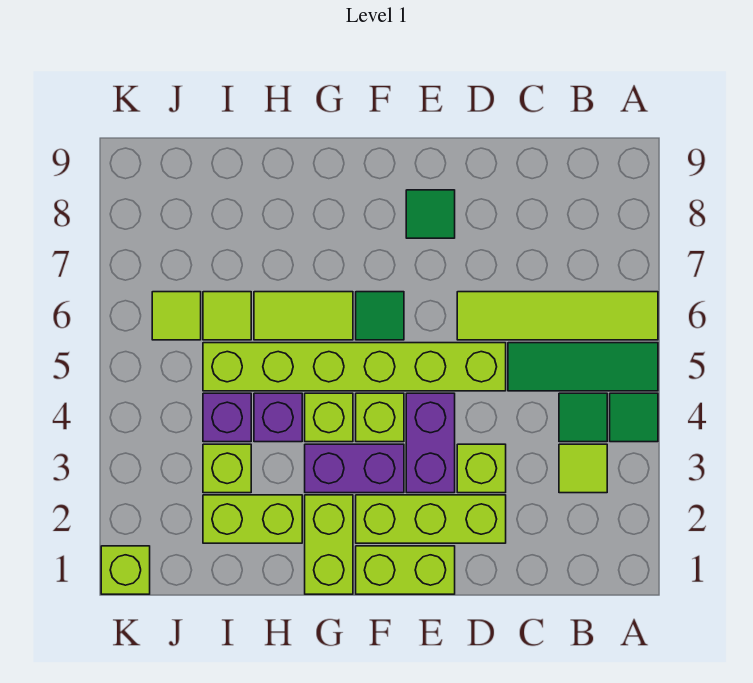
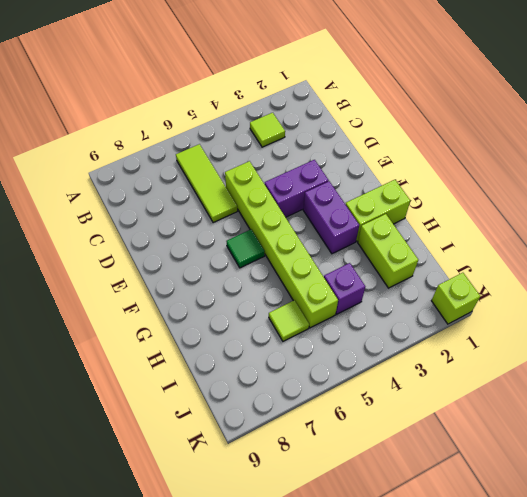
lime tile B6:D6 level 1 -> lime tile A6:D6 level 1
none -> green tile A4 level 1
none -> green tile A5:C5 level 1
none -> green tile B4 level 1

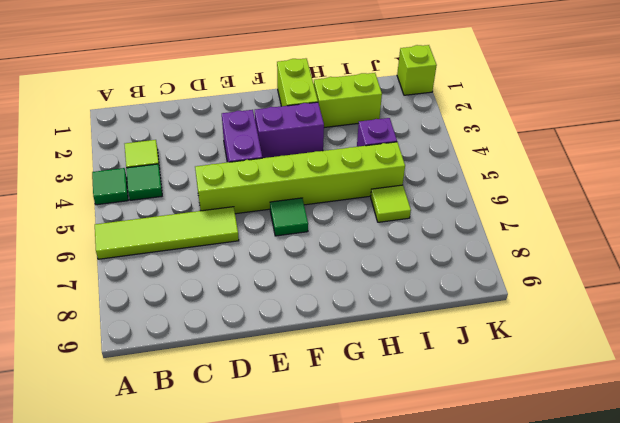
none -> green tile A5:C5 level 1
none -> lime brick D2:F2 level 1
none -> lime brick D3 level 1

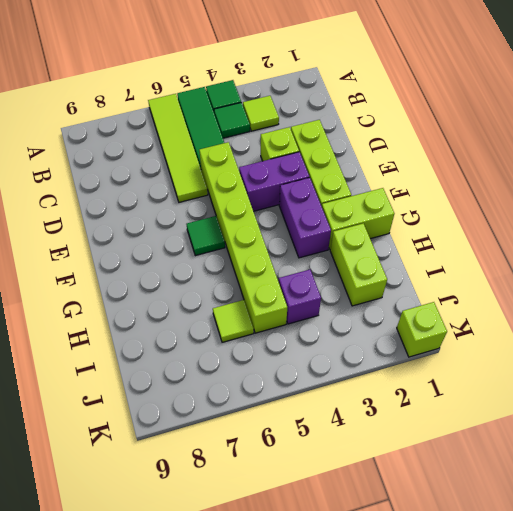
none -> lime brick E1:F1 level 1
none -> green tile E8 level 1
none -> lime brick F4 level 1

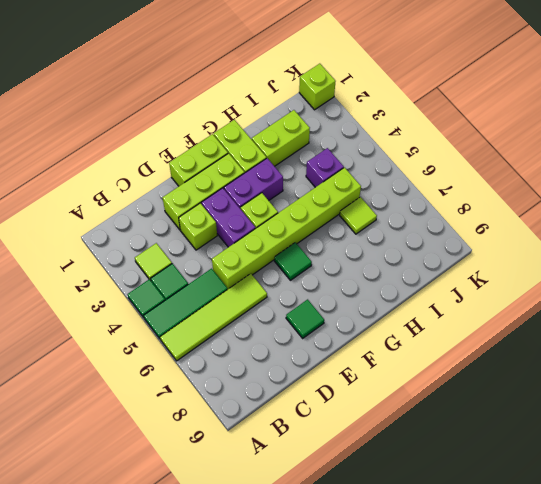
none -> lime brick G4 level 1
none -> lime tile G6:H6 level 1
none -> purple brick H4 level 1

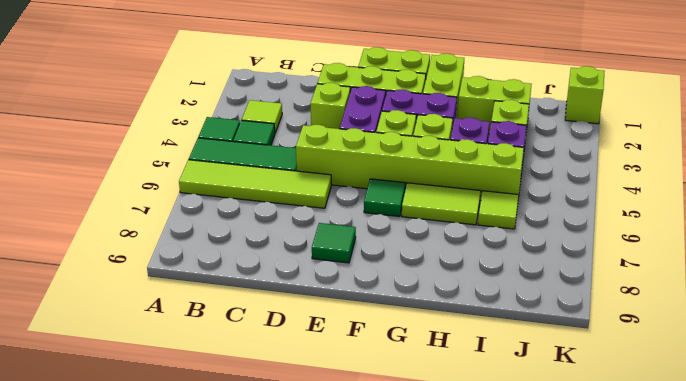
none -> lime tile J6 level 1

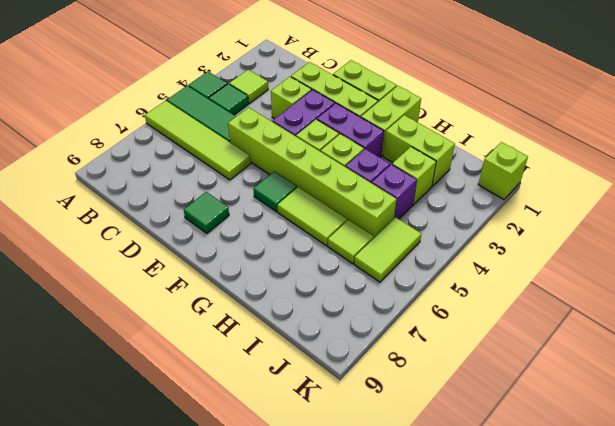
lime tile J5:J6 level 1 -> lime tile J6 level 1

